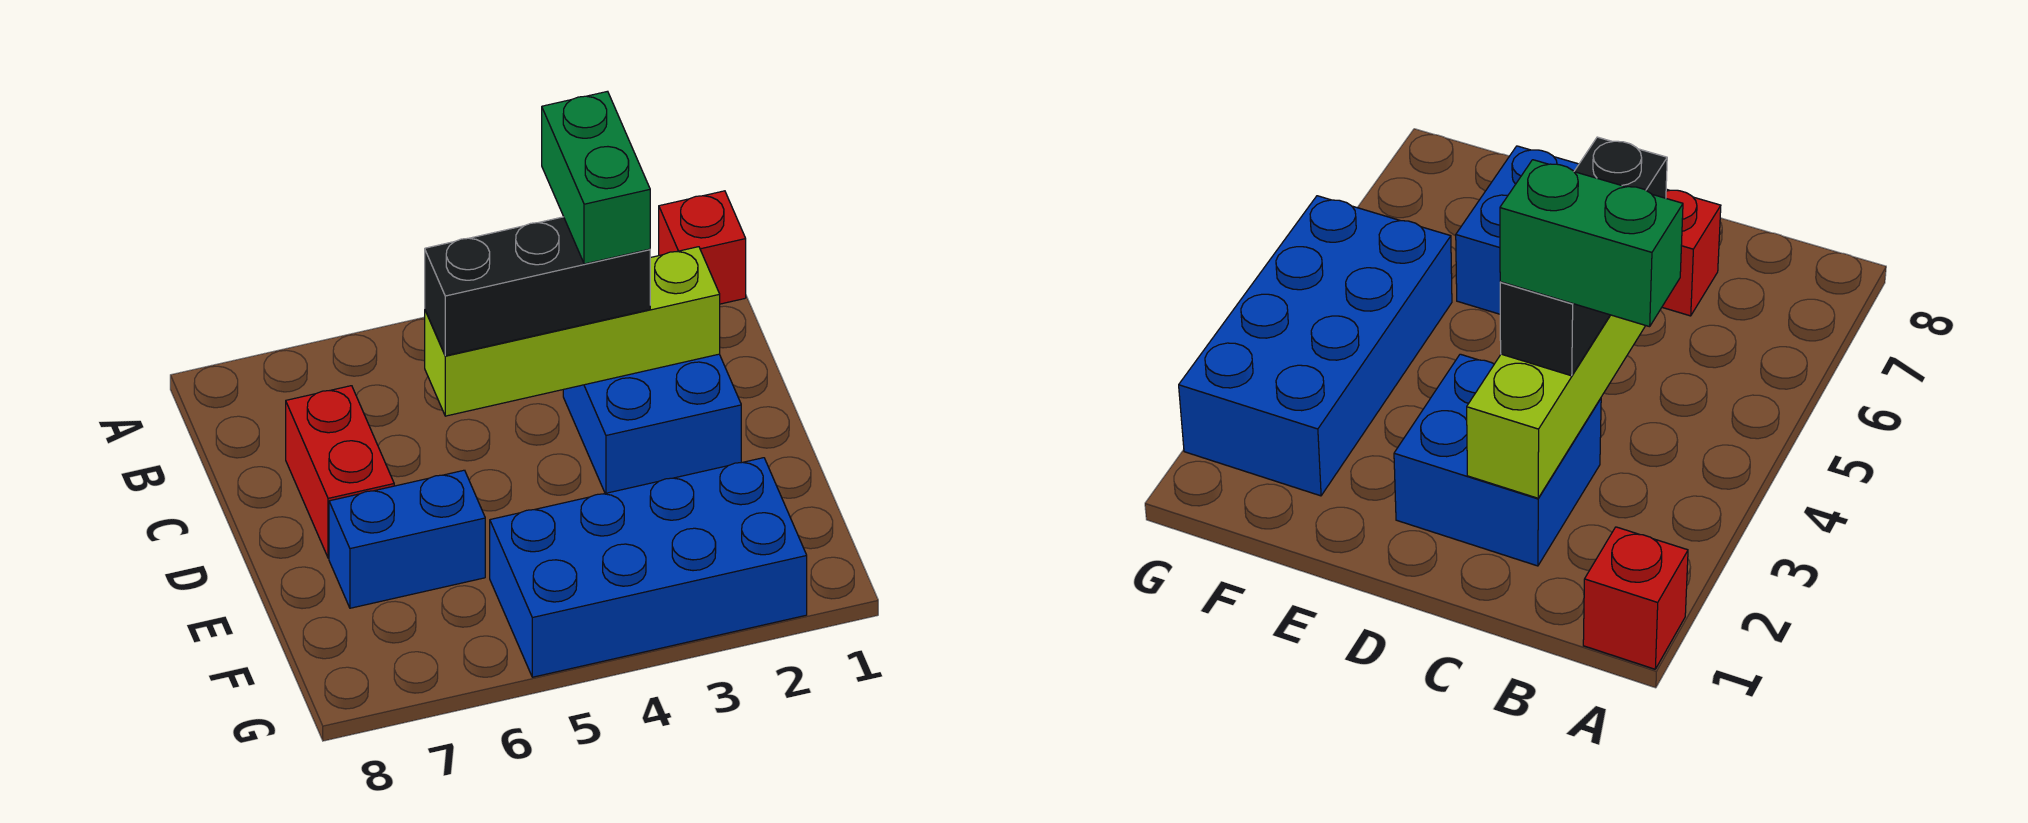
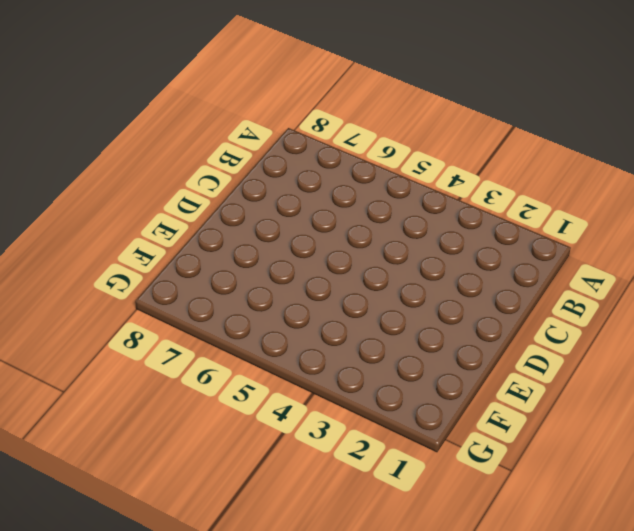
none -> red brick A1 level 1
none -> blue brick C2:D3 level 1

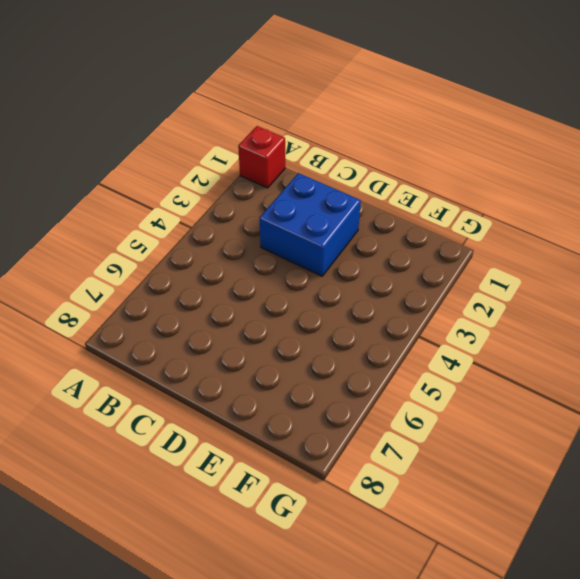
none -> red brick C7:D7 level 1
none -> blue brick E6:E7 level 1

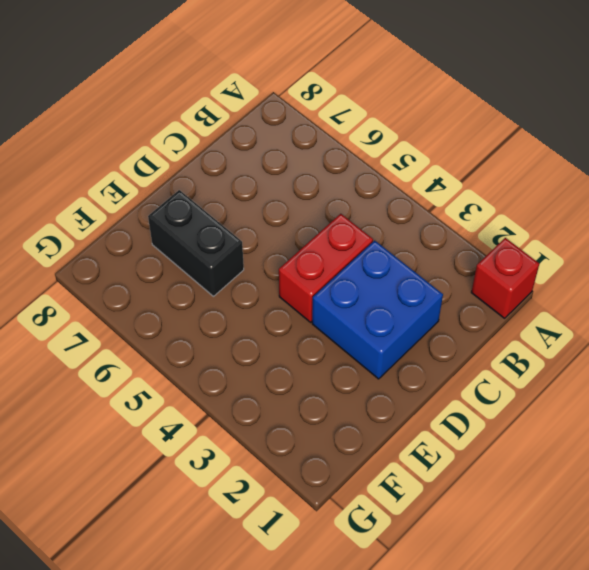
red brick C4:D4 level 1 -> red brick C7:D7 level 1
black brick E6:E7 level 1 -> blue brick E6:E7 level 1
none -> blue brick F2:G5 level 1
none -> lime brick C2:C5 level 2

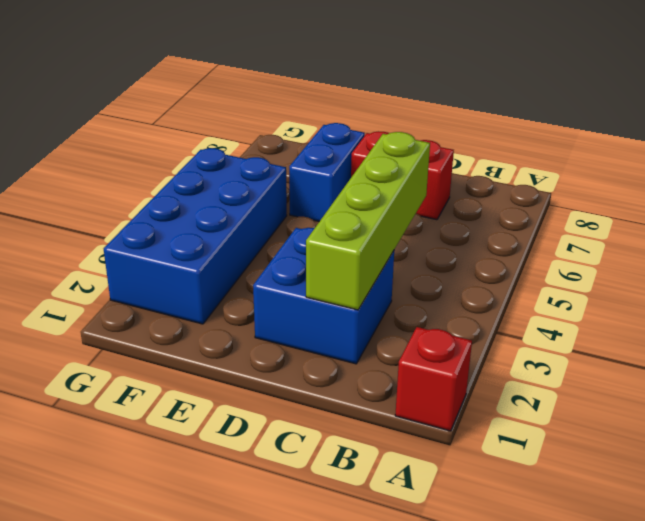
none -> black brick C3:C5 level 3
none -> green brick B3:C3 level 4

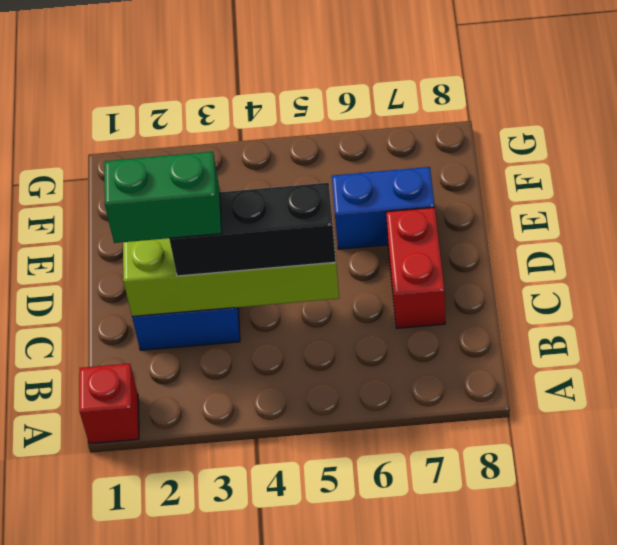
green brick C2:C3 level 4 -> green brick B3:C3 level 4
none -> blue brick F2:G5 level 1

